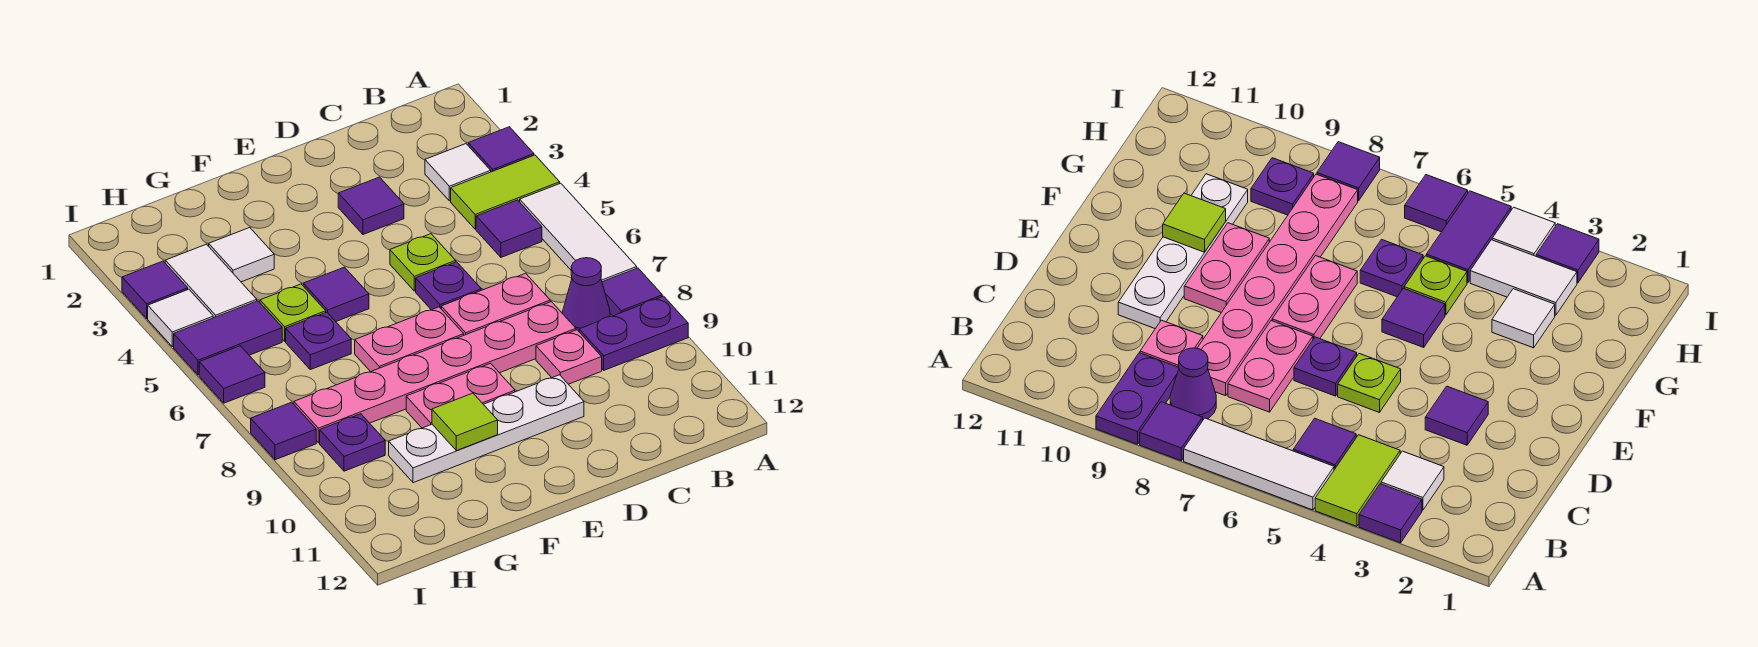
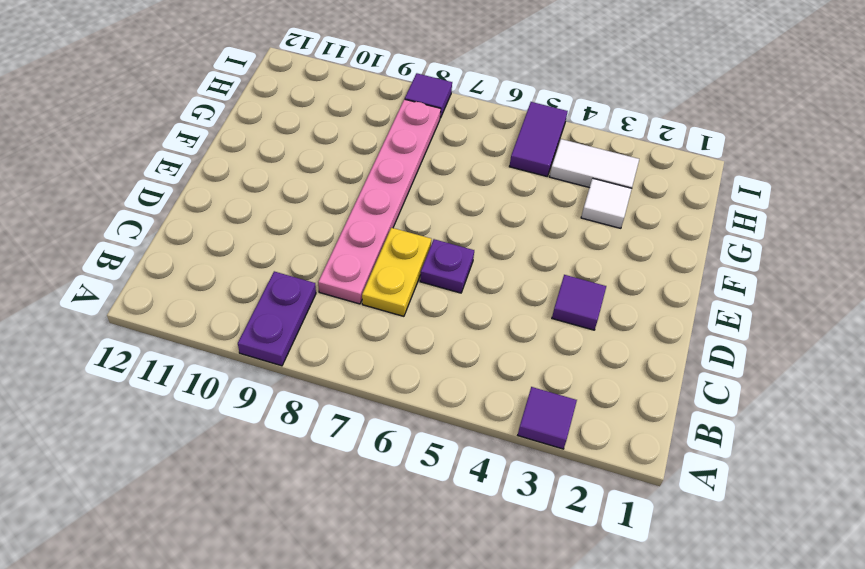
yellow plate C7:D7 level 1 -> pink plate C7:D7 level 1
none -> lime tile A4:B4 level 1
none -> white tile A5:A7 level 1
none -> purple tile A8 level 1

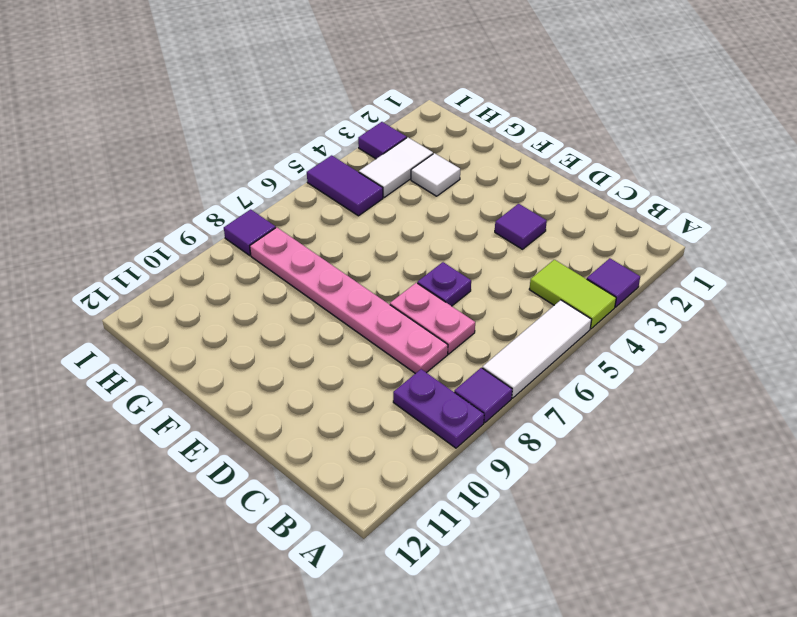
none -> white tile B3 level 1
none -> purple tile B5 level 1
none -> purple cone B8 level 1

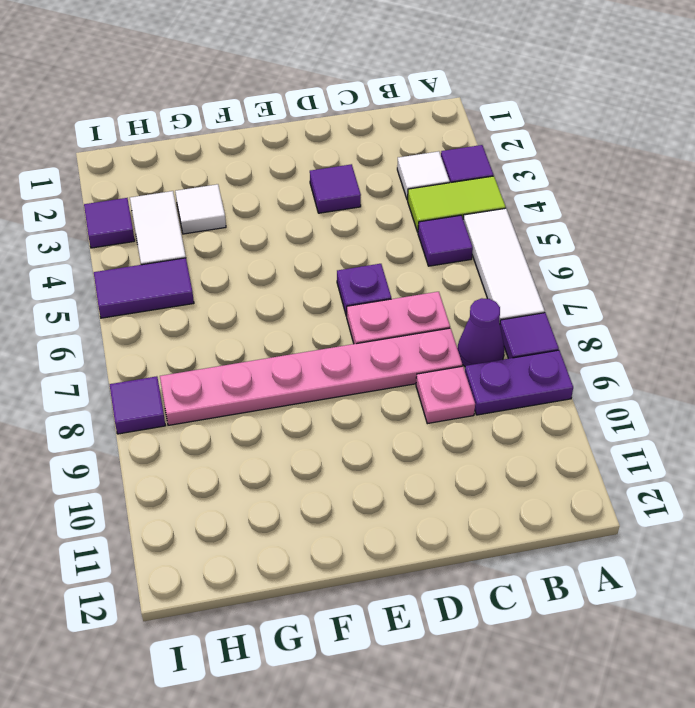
none -> lime plate D5 level 1
none -> white plate D10:G10 level 1
none -> pink plate E7:F7 level 1

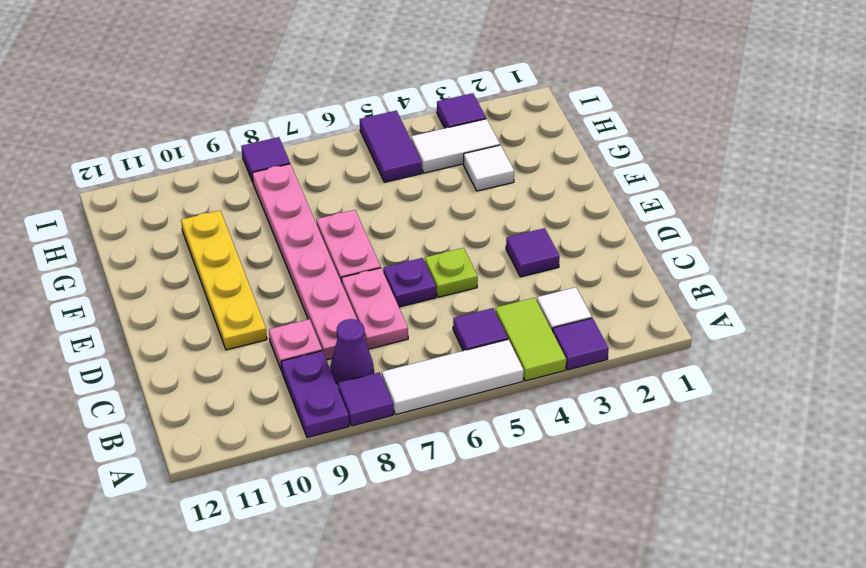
yellow plate D10:G10 level 1 -> white plate D10:G10 level 1
none -> pink plate E9:F9 level 1
none -> purple tile F5 level 1
none -> lime plate G5 level 1

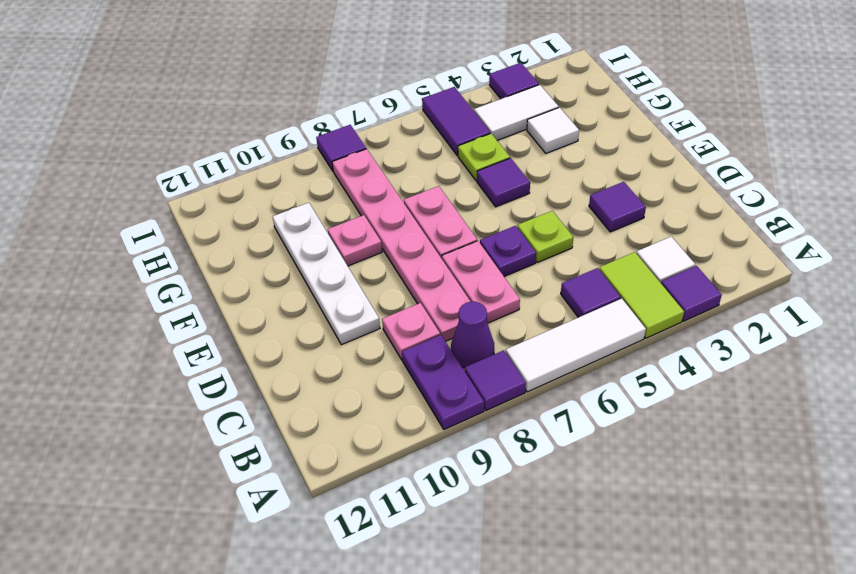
pink plate F9 level 1 -> pink plate E9:F9 level 1
none -> purple plate G6 level 1
none -> purple plate H9 level 1
none -> white tile I4 level 1

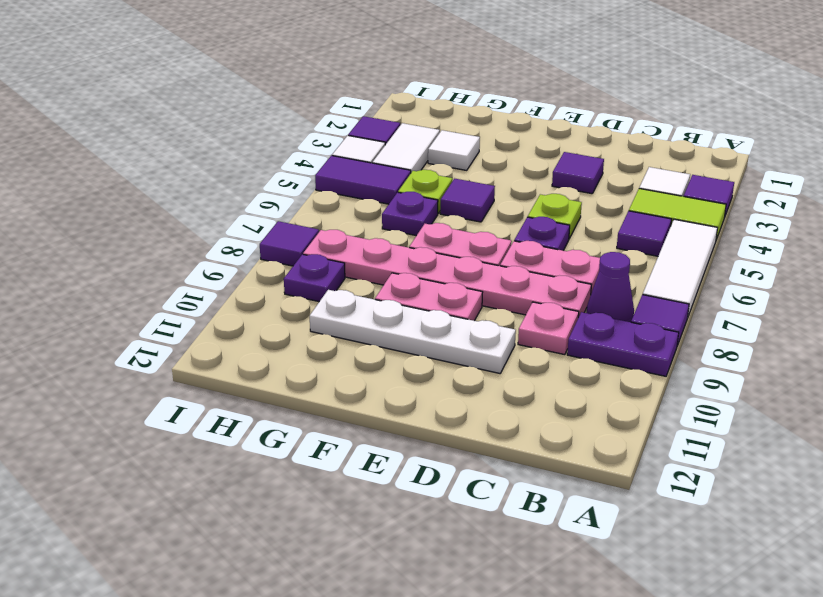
none -> purple tile I6 level 1
none -> lime tile F10 level 2

